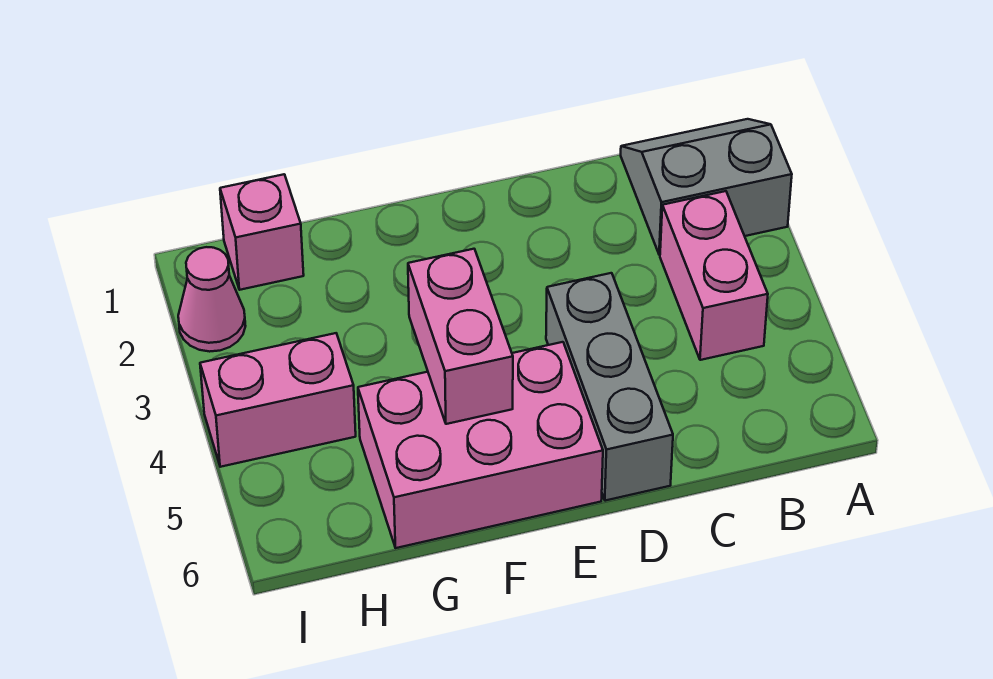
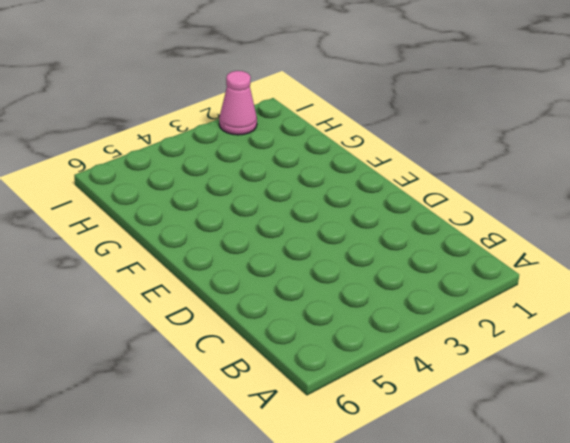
none -> grey slope A1:B2 level 1 top 2
none -> pink brick B3:B4 level 1

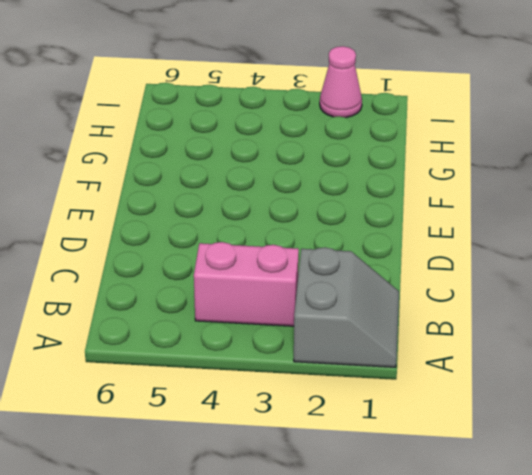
none -> grey brick D4:D6 level 1
none -> pink brick E5:G6 level 1

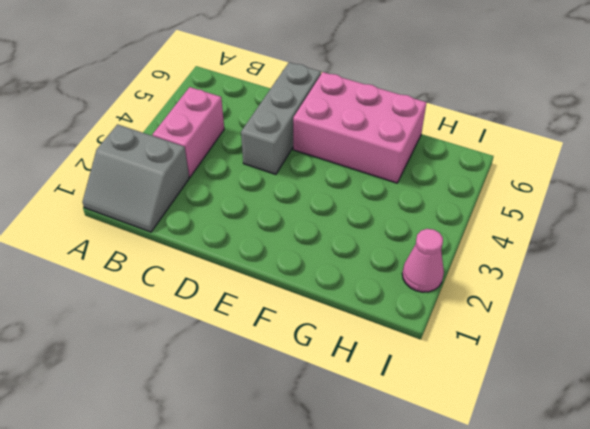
none -> pink brick H1 level 1
none -> pink brick H4:I4 level 1

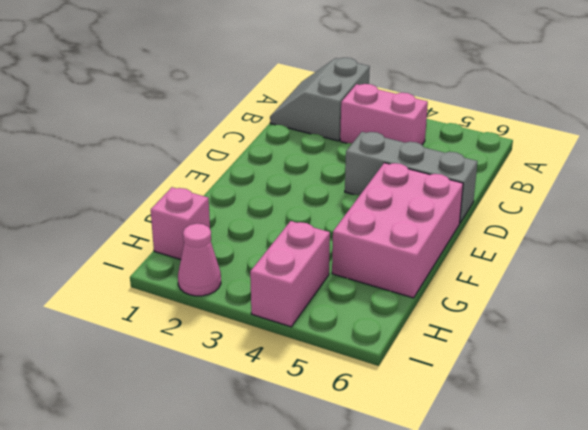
none -> pink brick F4:F5 level 2

